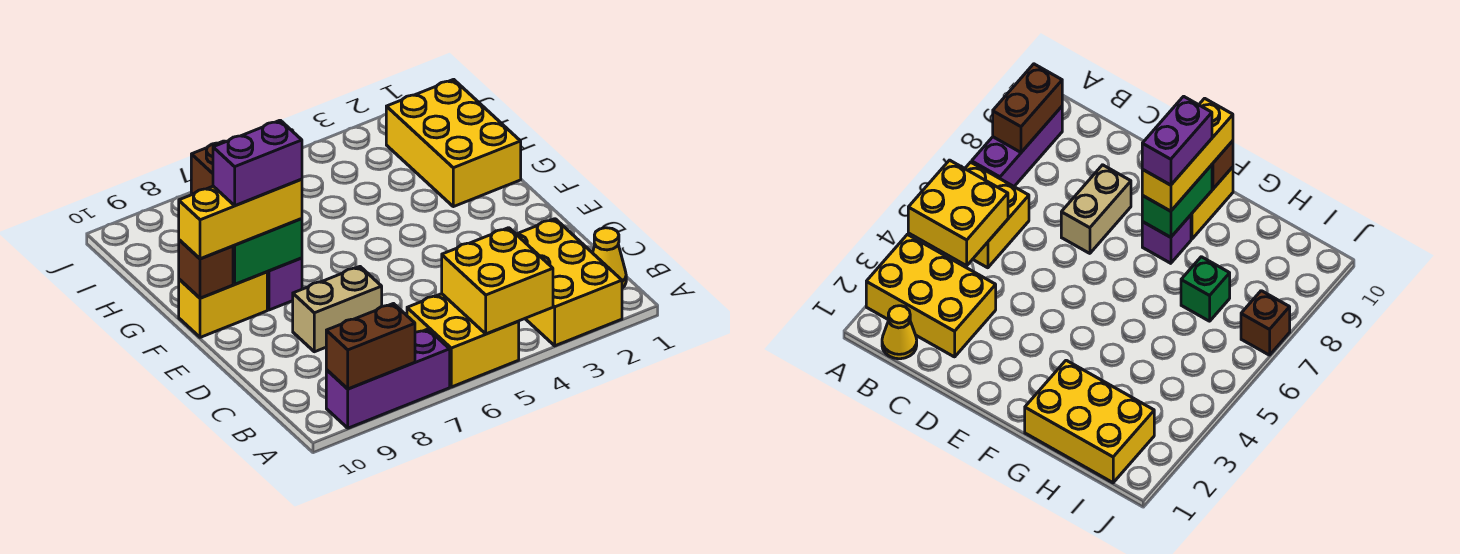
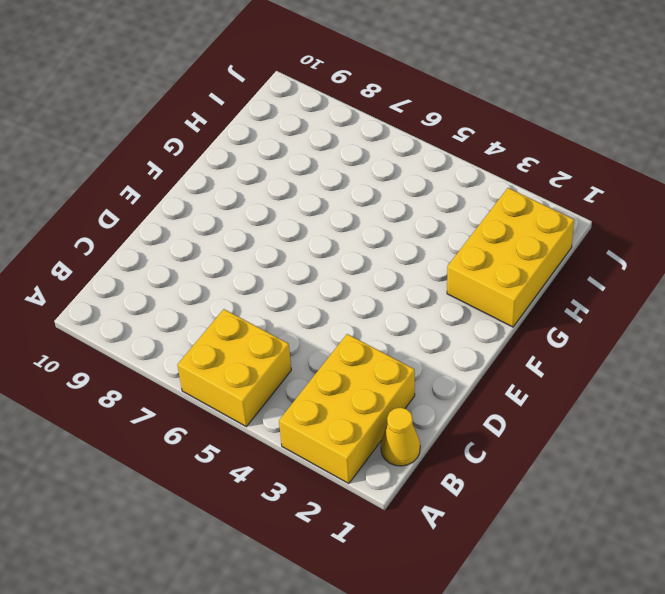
none -> purple brick A7:A9 level 1
none -> tan brick D7:D8 level 1
none -> purple brick F8 level 1

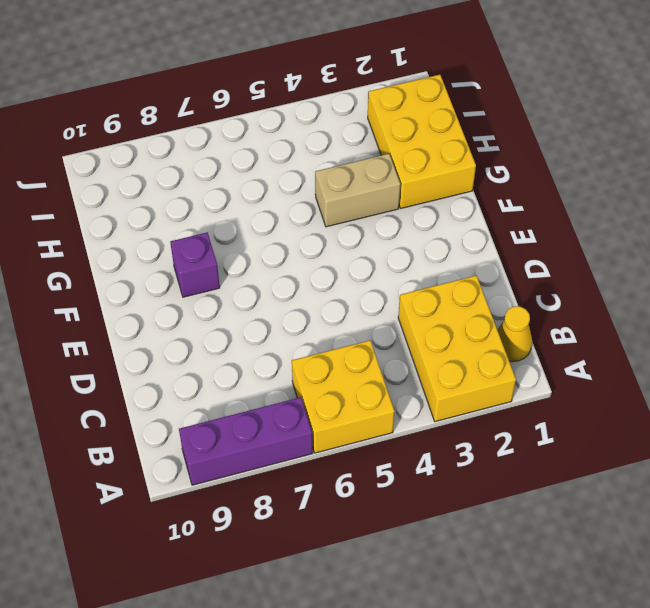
tan brick G3:G4 level 1 -> tan brick D7:D8 level 1
none -> yellow brick F9:F10 level 1
none -> green brick H7 level 1
none -> brown brick J7 level 1

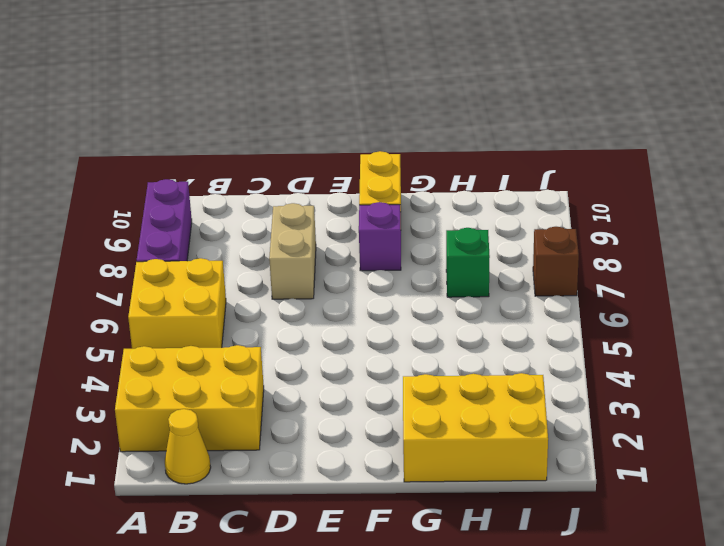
none -> yellow brick A4:B5 level 2
none -> brown brick A8:A9 level 2
none -> green brick F8:F9 level 2

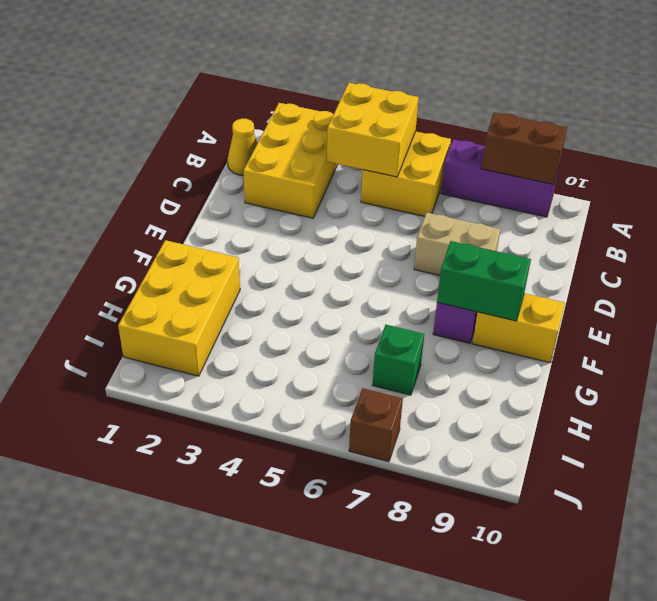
none -> brown brick F10 level 2
none -> yellow brick F8:F10 level 3
none -> purple brick F8:F9 level 4

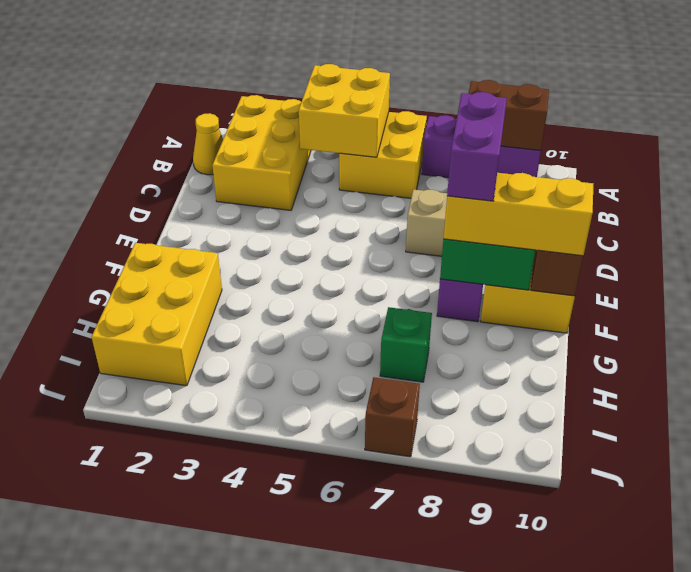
purple brick E8:F8 level 4 -> purple brick F8:F9 level 4

